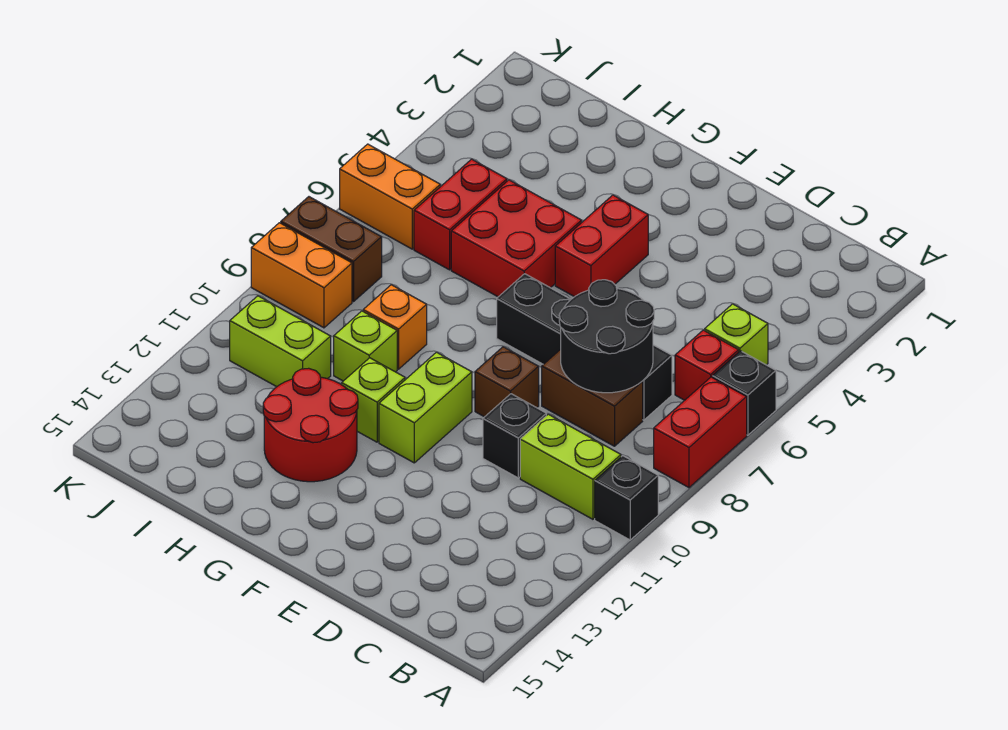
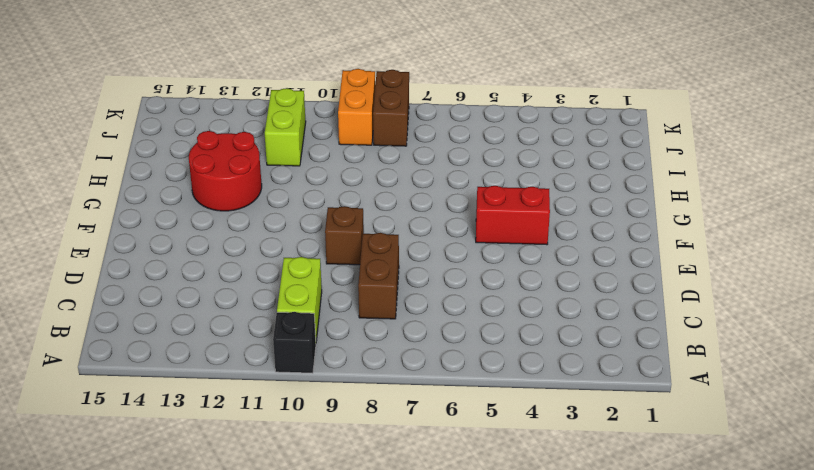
none -> black brick A6 level 1
none -> red brick A7:A8 level 1
none -> lime brick B5 level 1

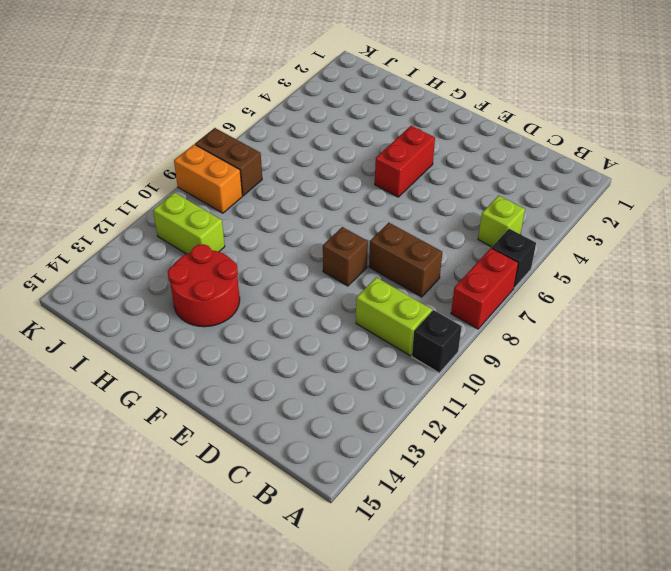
none -> red brick B6 level 1
none -> black brick C7:F7 level 1
none -> black brick D10 level 1

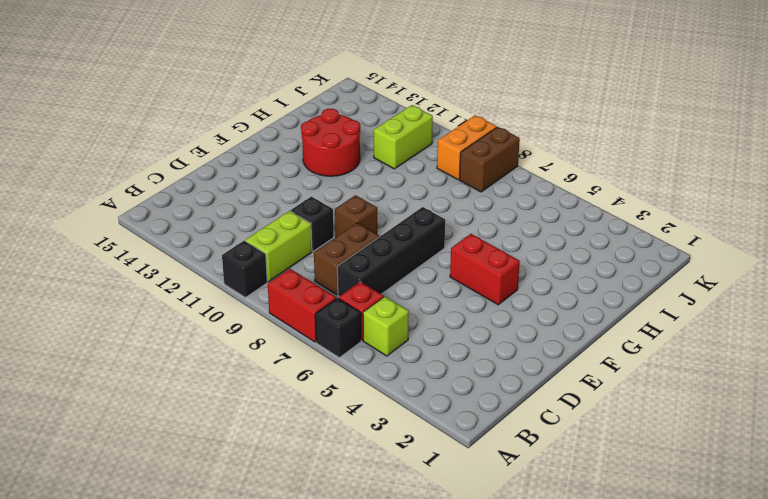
none -> lime brick F10:F11 level 1
none -> red brick G5:H6 level 1
none -> lime brick G11 level 1

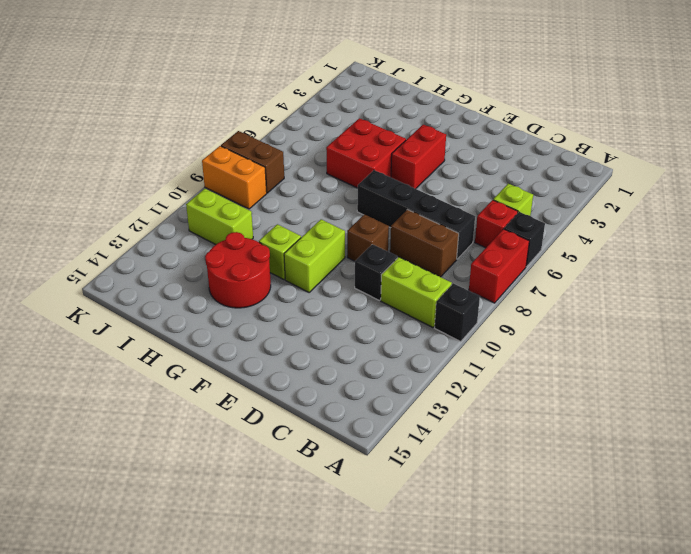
none -> orange brick H9 level 1
none -> lime brick H10 level 1
none -> red brick I5:I6 level 1

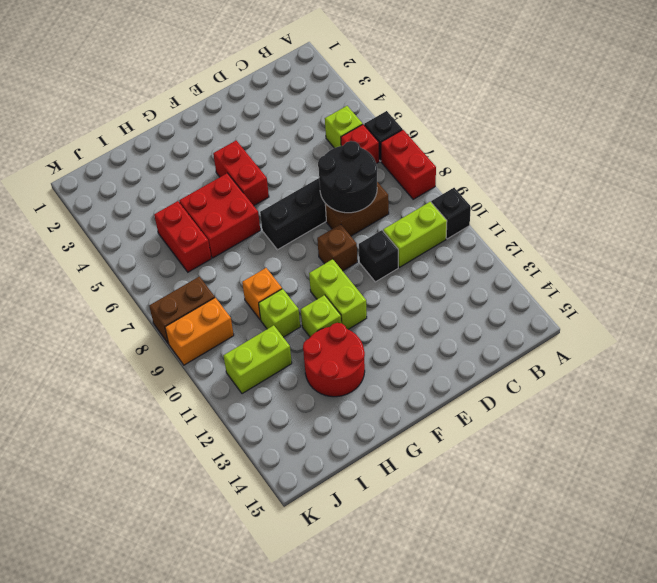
none -> orange brick J6:K6 level 1

